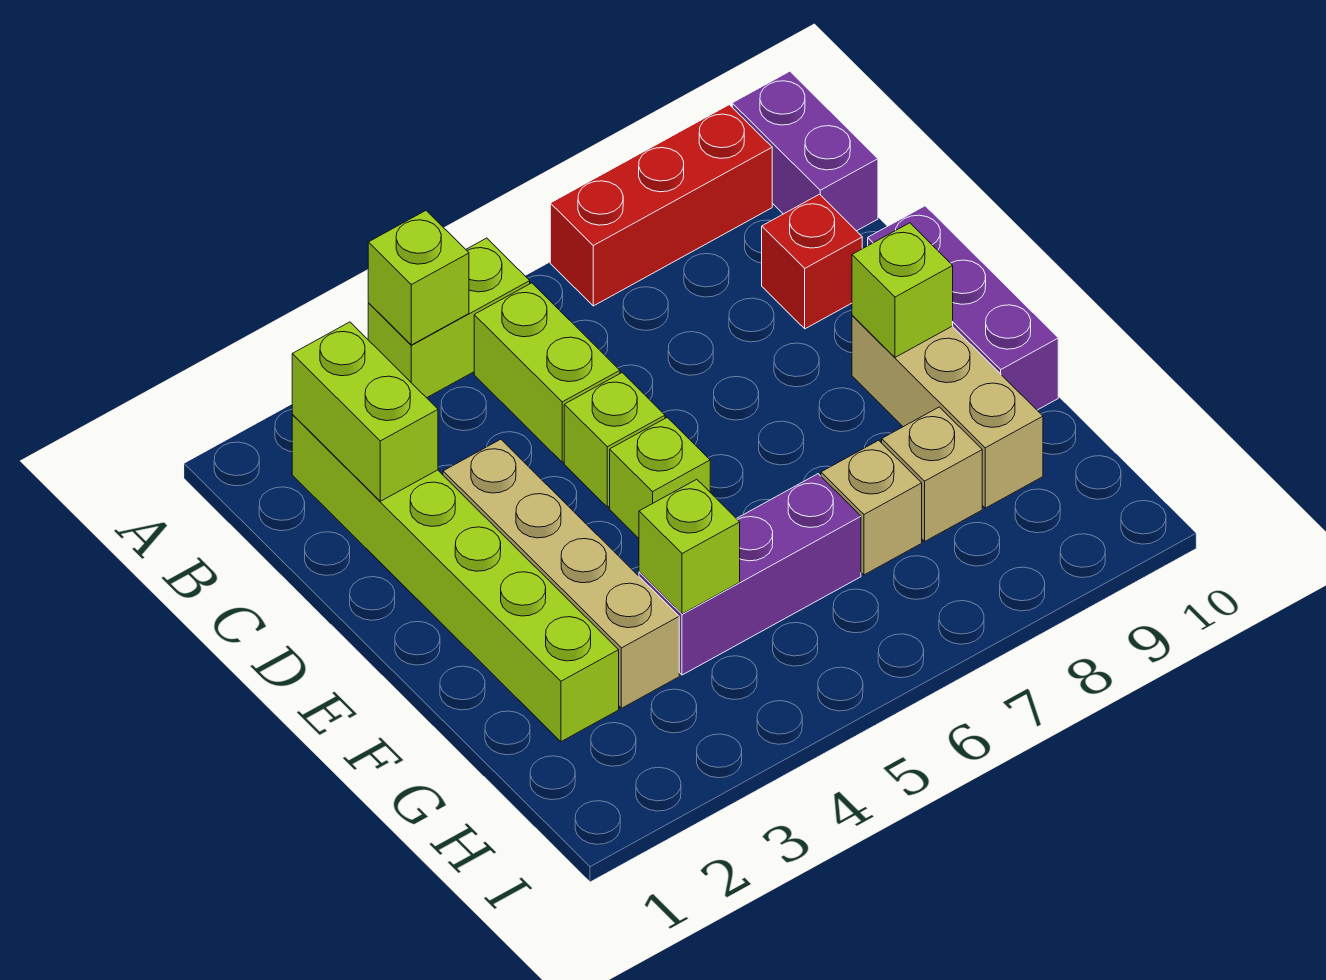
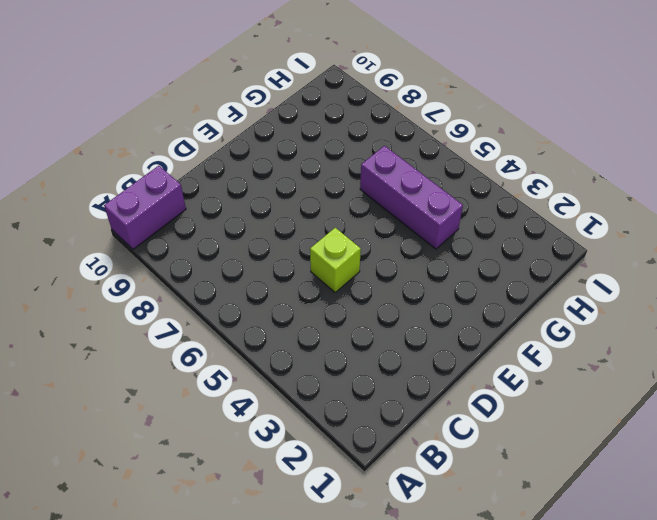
none -> lime brick A4:A5 level 1
none -> red brick A7:A9 level 1
none -> lime brick B2:G2 level 1

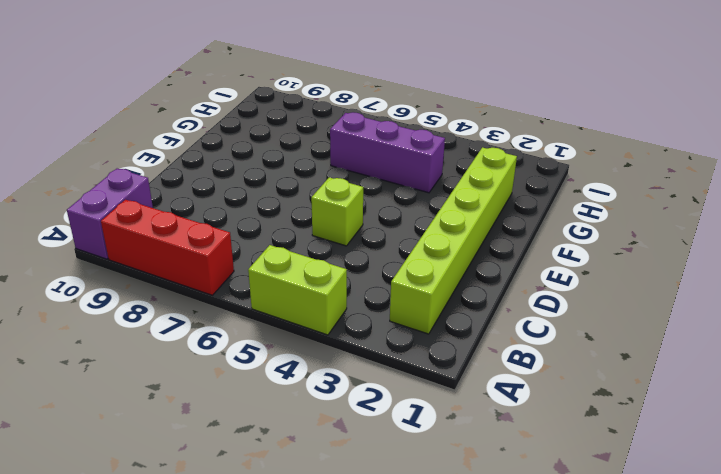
none -> lime brick B5:C5 level 1
none -> red brick C9 level 1
none -> tan brick D3:G3 level 1

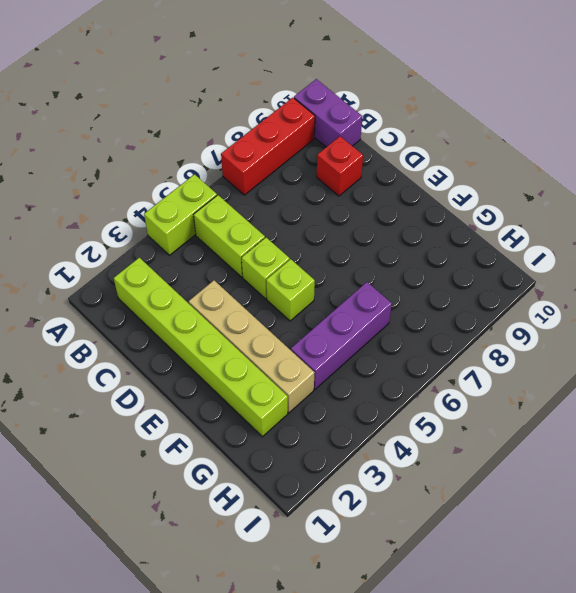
none -> purple brick D10:F10 level 1
none -> tan brick E9:G9 level 1
none -> tan brick G7 level 1

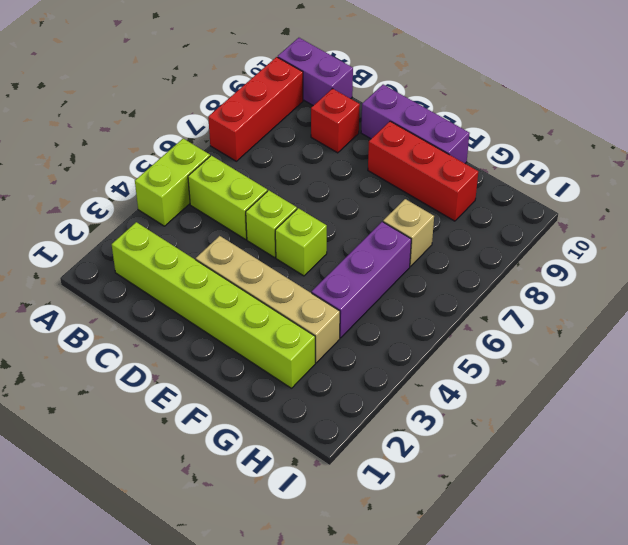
red brick E9:G9 level 1 -> tan brick E9:G9 level 1
none -> tan brick G8 level 1
none -> lime brick A4 level 2
none -> lime brick B2:C2 level 2

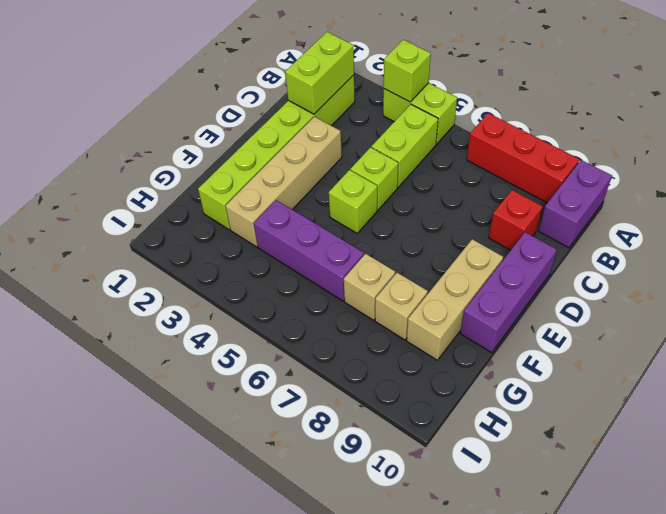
none -> lime brick E9 level 2
none -> lime brick G4 level 2

